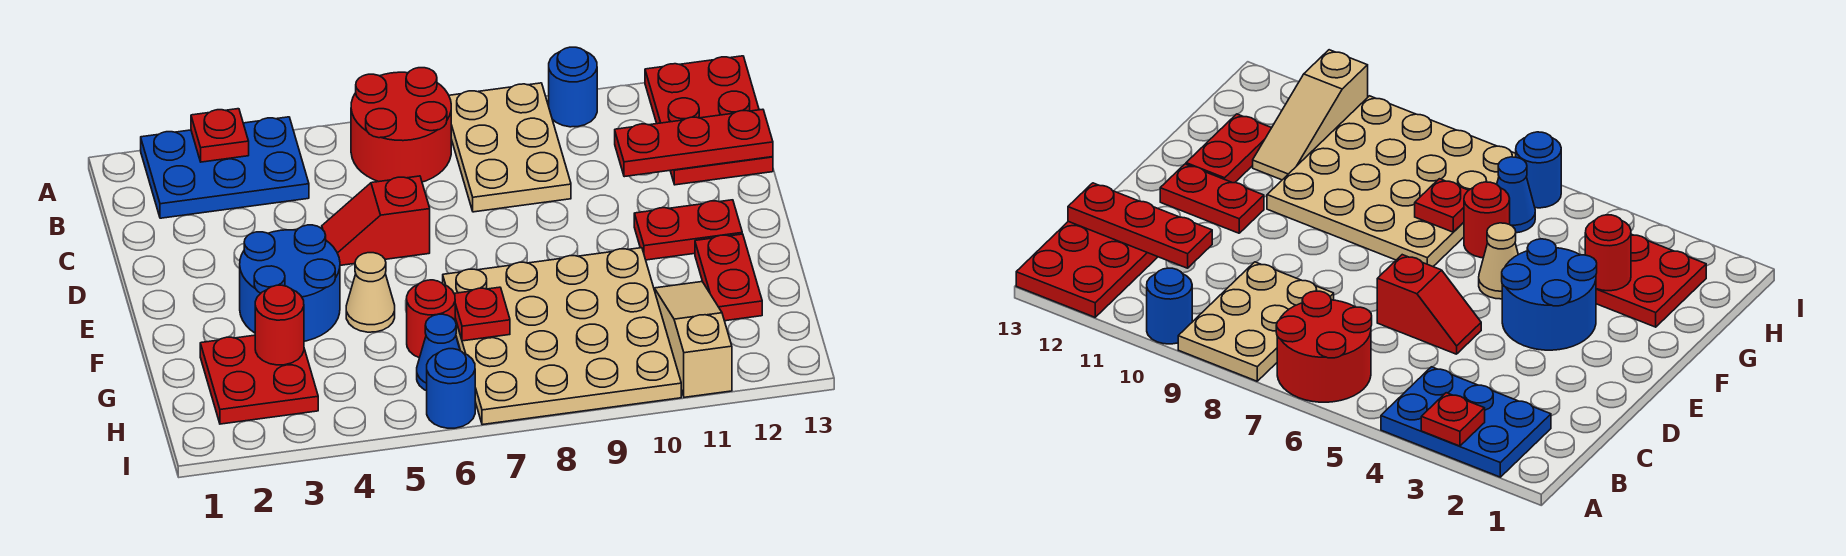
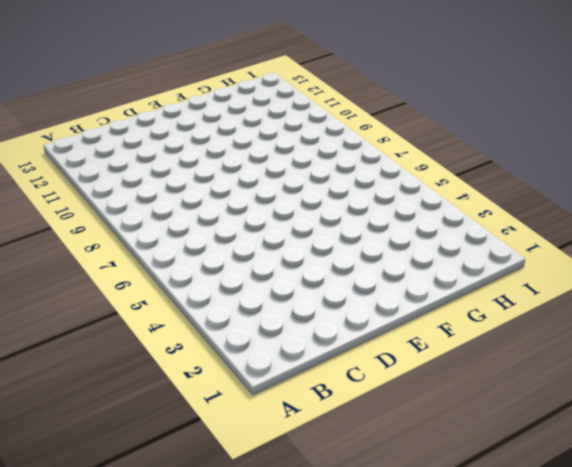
none -> blue plate A2:B4 level 1
none -> red round brick A6:B7 level 1
none -> tan plate A8:C9 level 1

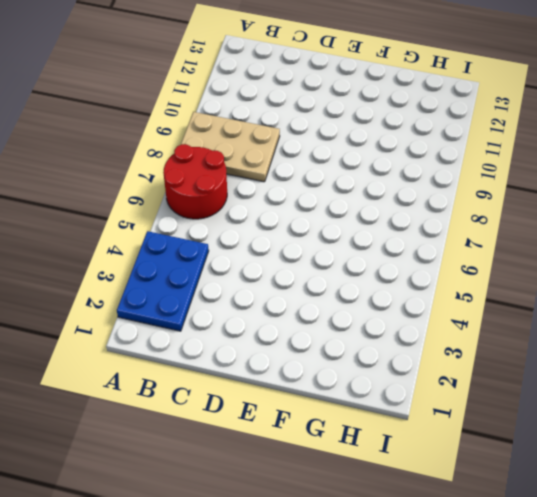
none -> blue round brick A10 level 1
none -> red plate A12:C13 level 1
none -> red slope D5:D6 level 1 top 6

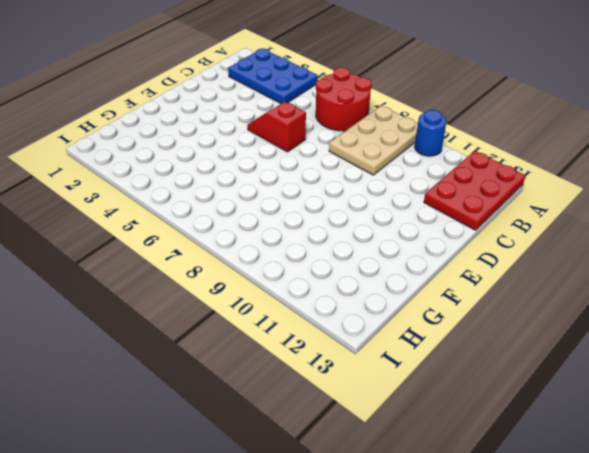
none -> blue round brick E3:F4 level 1
none -> red plate E11:E12 level 1
none -> tan cone F5 level 1

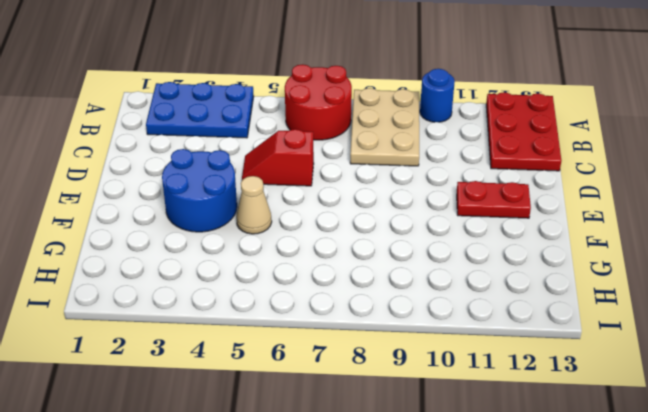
none -> tan plate F7:I10 level 1
none -> red plate F12:G12 level 1
none -> red plate G2:H3 level 1

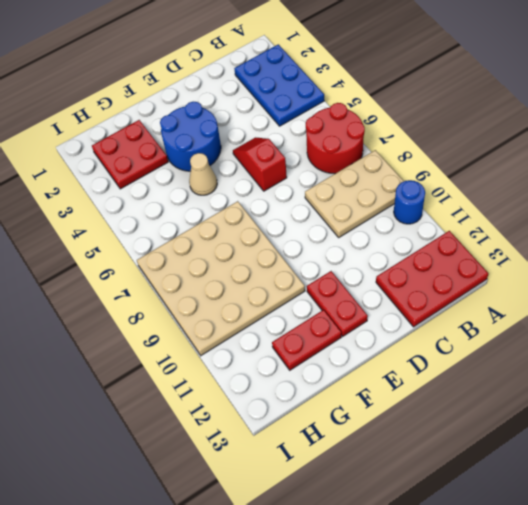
none -> red round brick G6 level 1
none -> tan slope G11:I11 level 1 top I
none -> blue cone H6 level 1

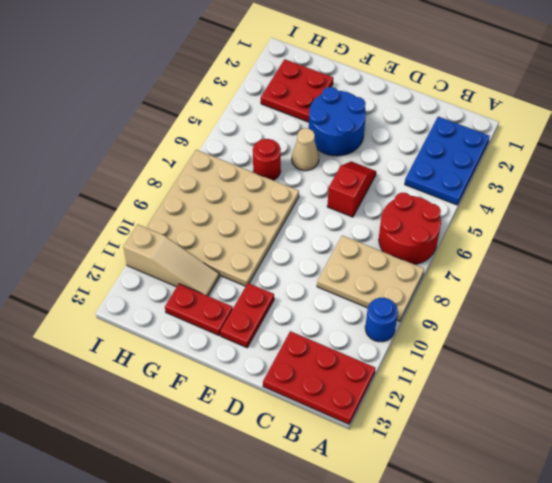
none -> blue cone H6 level 1
none -> blue round brick I6 level 1
none -> red plate A3 level 2

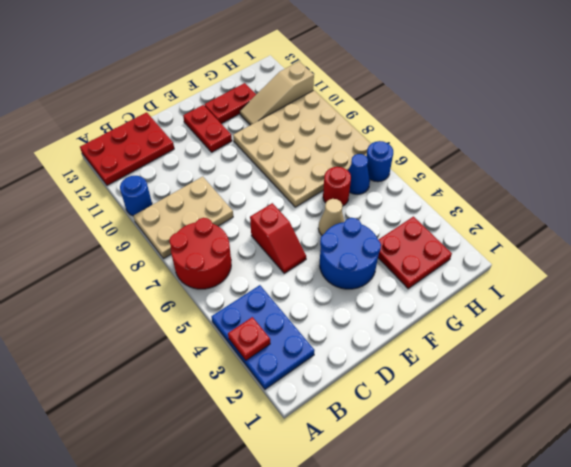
none -> red plate C11:C13 level 2
none -> red round brick G3 level 2
none -> red plate G7 level 2

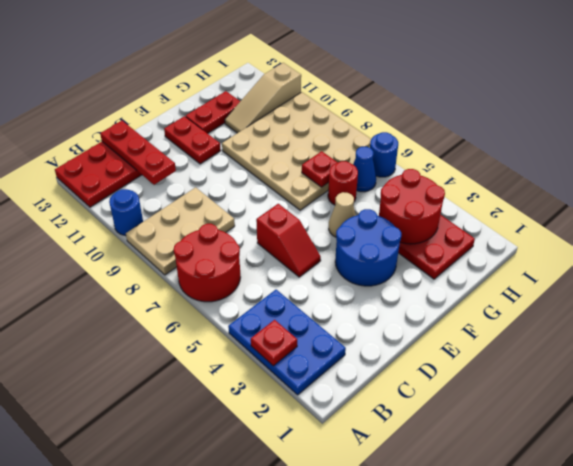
red round brick G3:H4 level 2 -> red round brick G3 level 2

